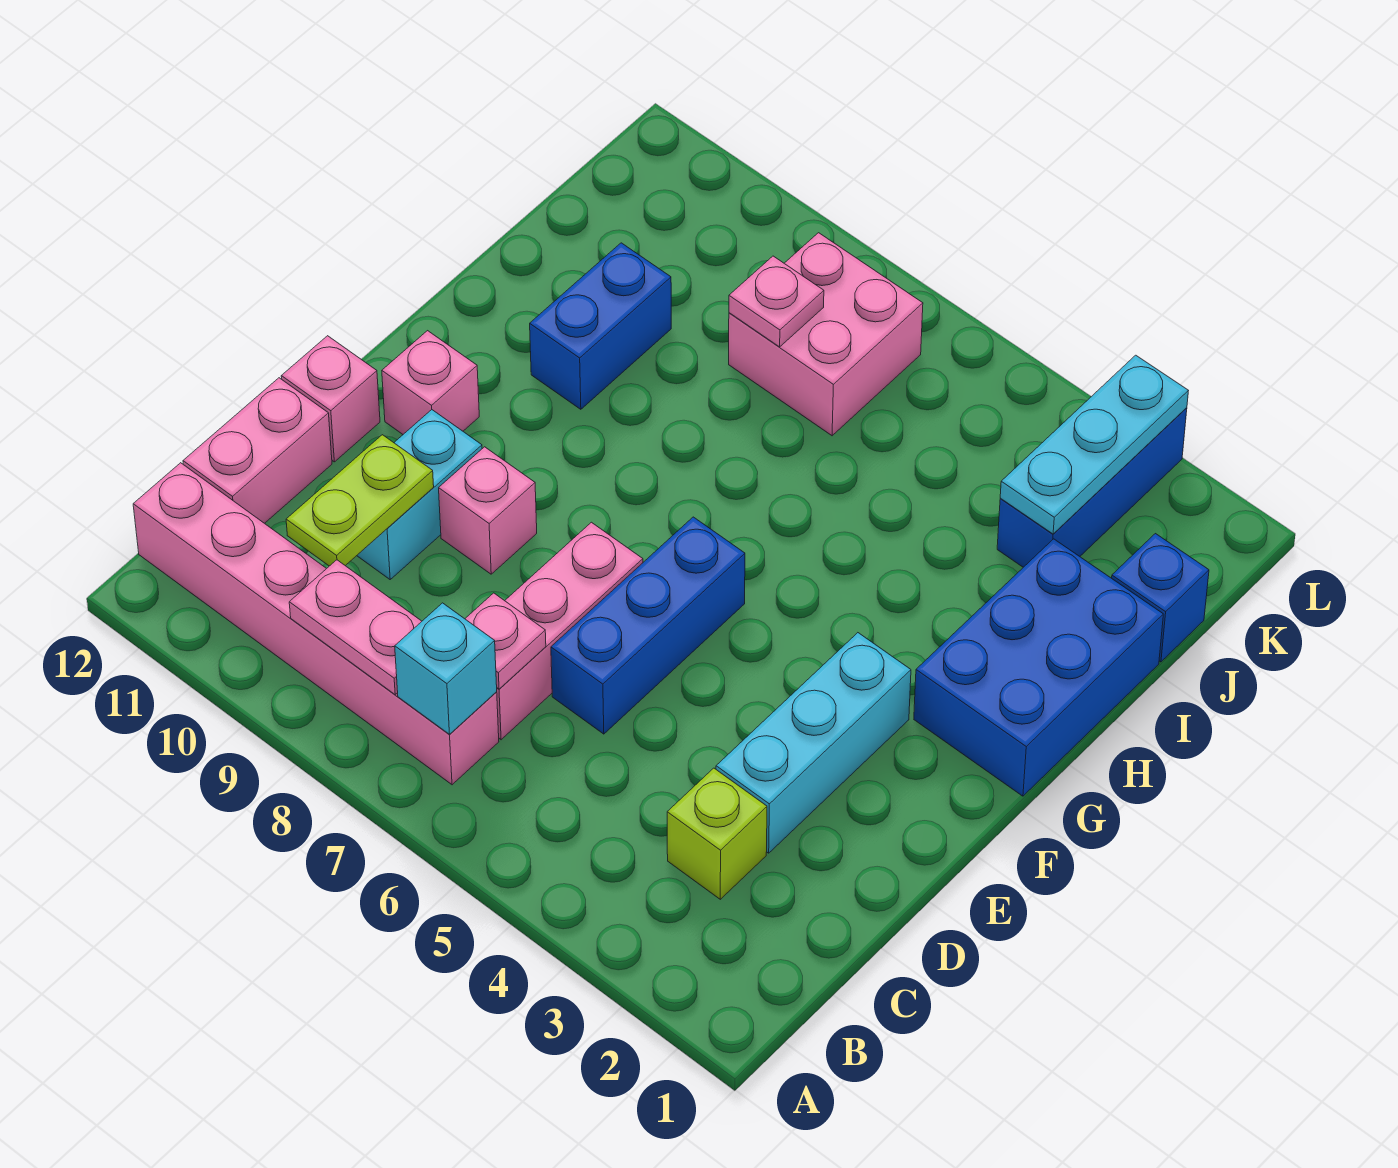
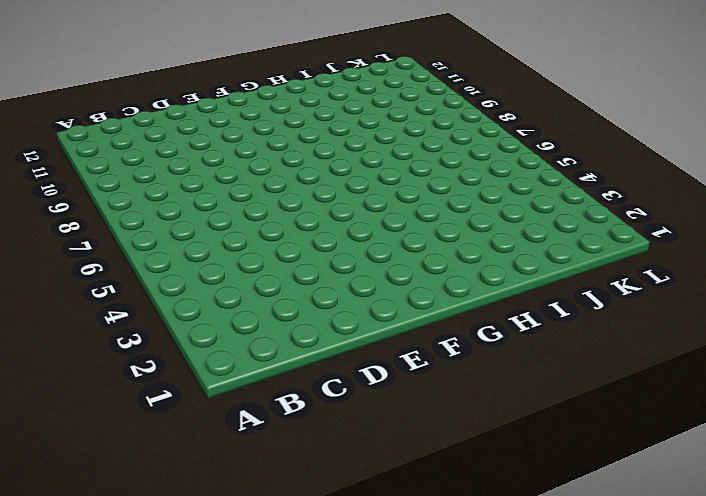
none -> pink brick B7:B12 level 1
none -> lime brick C3 level 1
none -> pink brick C7:E7 level 1

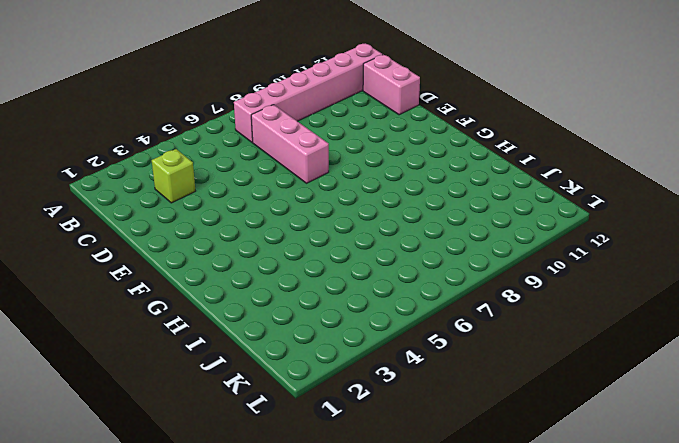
none -> cyan brick D3:F3 level 1
none -> blue brick D6:F6 level 1
none -> cyan brick D10:E10 level 1

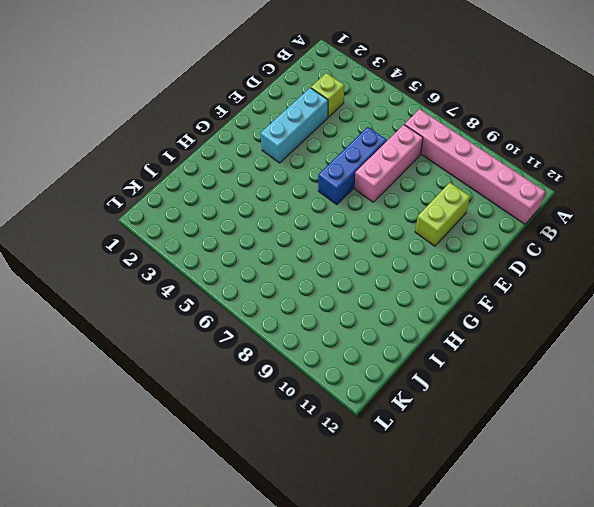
lime brick D10:E10 level 1 -> cyan brick D10:E10 level 1
none -> pink brick C12:D12 level 1
none -> pink brick E9 level 1
none -> pink brick E12 level 1

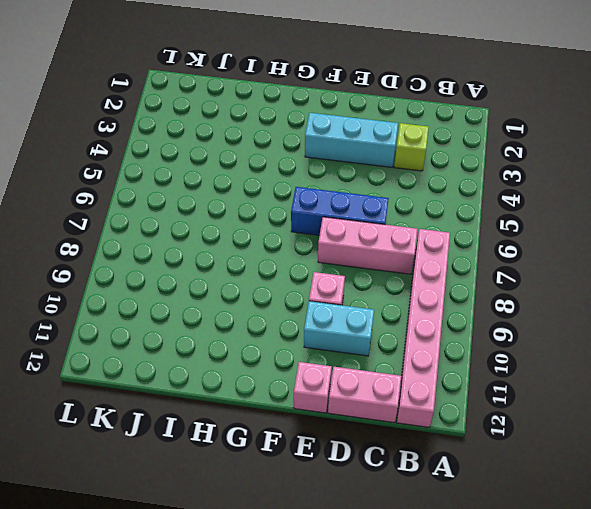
none -> pink brick F11 level 1
none -> blue brick G1:I2 level 1
none -> blue brick H10:I10 level 1

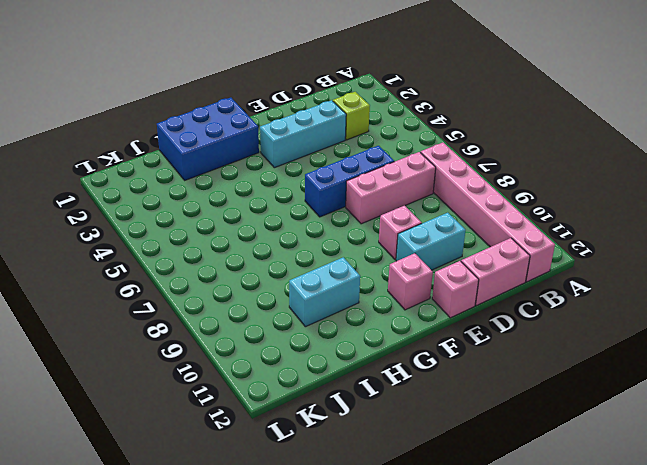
cyan brick H10:I10 level 1 -> blue brick H10:I10 level 1
none -> blue brick J1 level 1
none -> blue brick J3:L3 level 1
none -> pink brick J7:K8 level 1

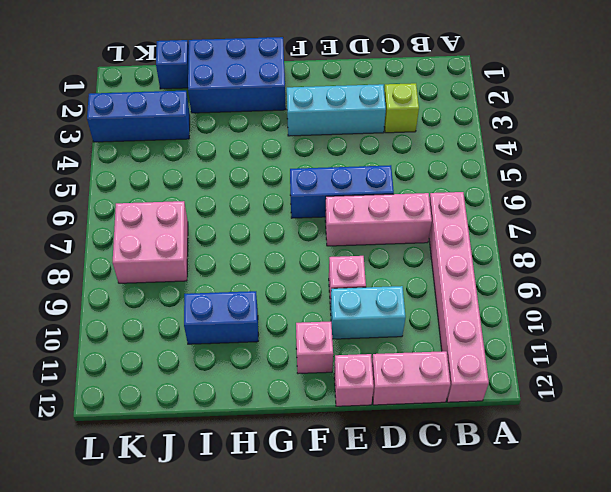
none -> cyan brick B7 level 2
none -> pink plate B8:B9 level 2
none -> pink plate C7 level 2

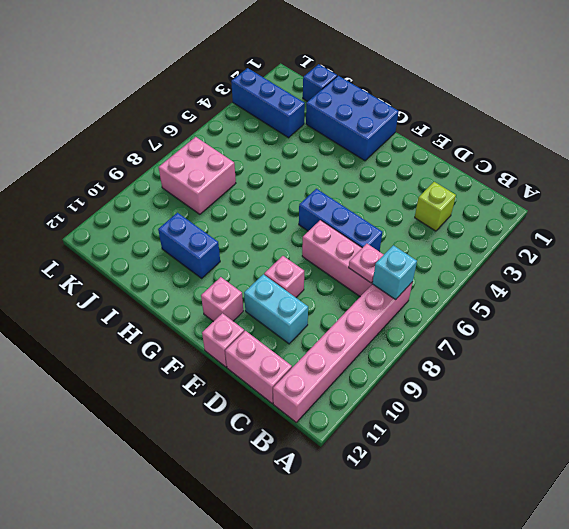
none -> cyan brick D3:F3 level 1
none -> pink plate B8:B9 level 2
none -> lime plate C10:D10 level 2

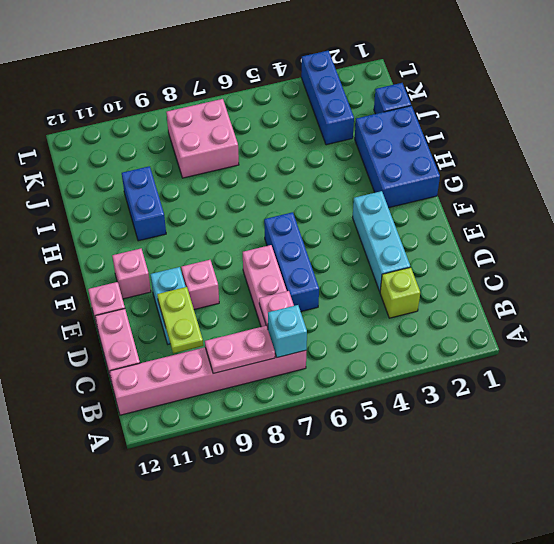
none -> cyan plate J3:L3 level 2
none -> pink plate J8 level 2

